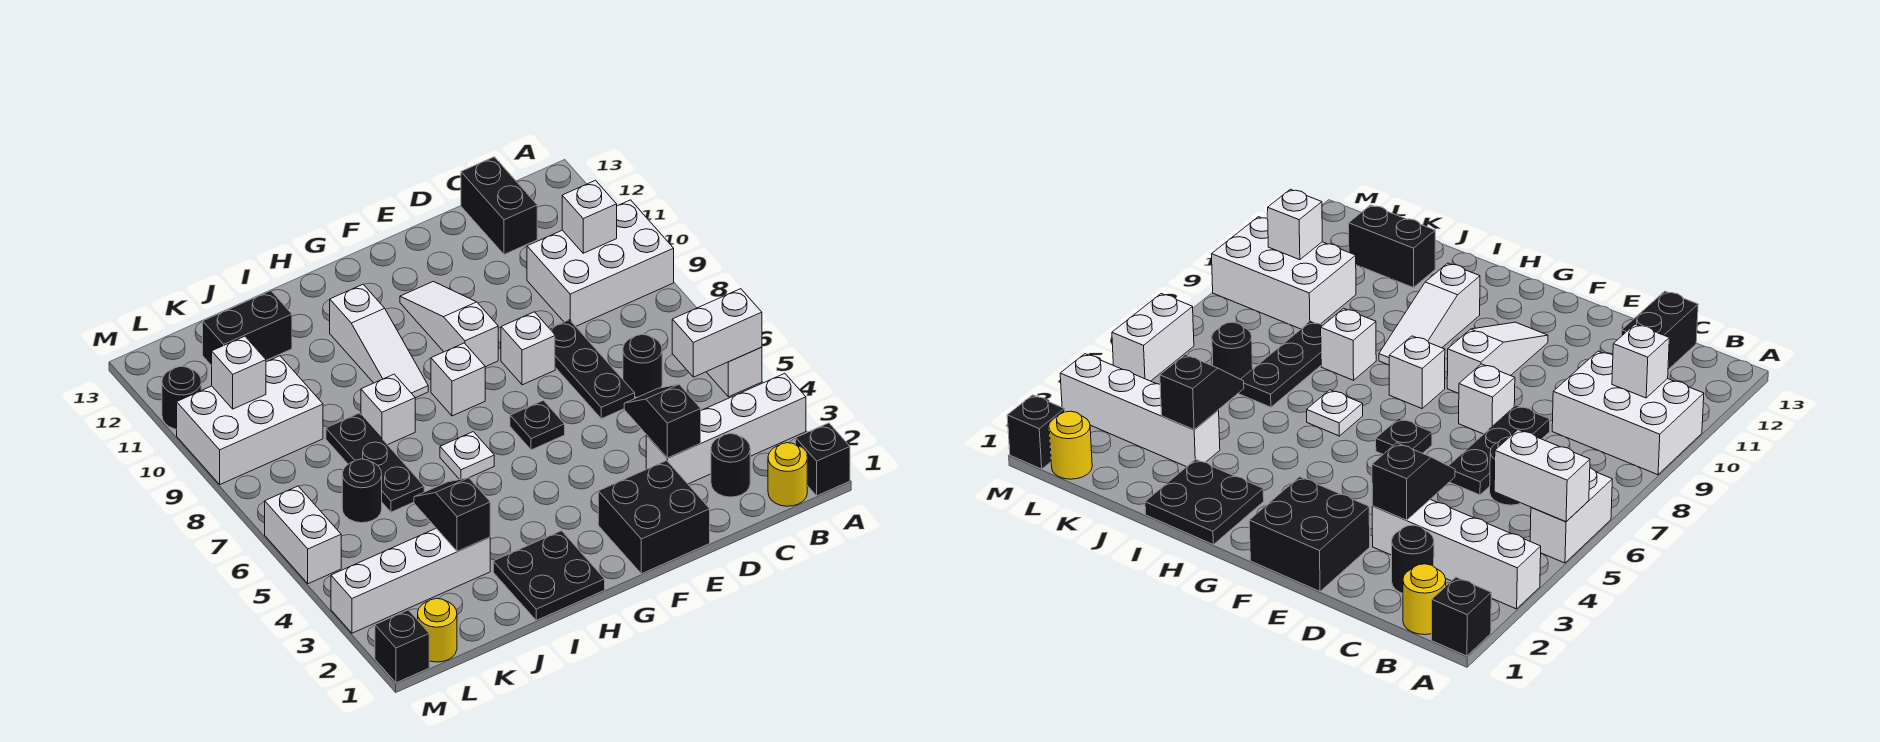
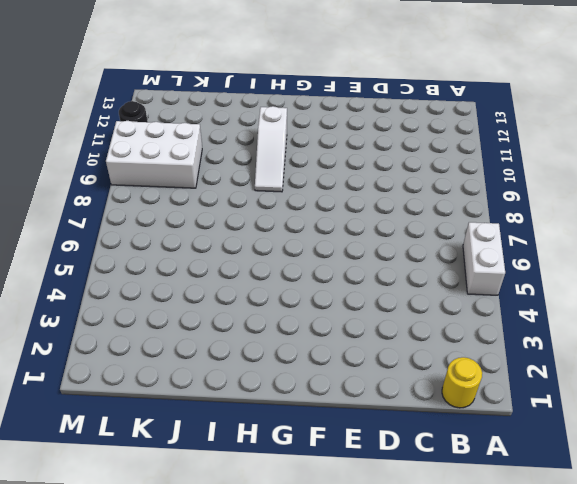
none -> black brick A1 level 1
none -> white brick A3:D3 level 1
none -> white brick A9:C10 level 1
none -> black round brick C2 level 1

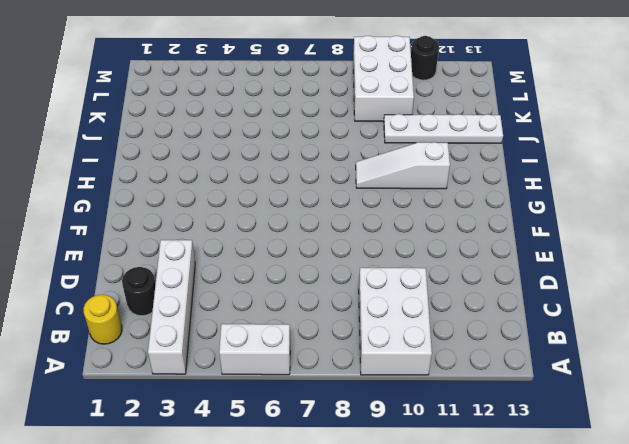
white plate J10:J13 level 1 -> black brick J12:K12 level 1
none -> black brick A1 level 1
none -> black round brick C6 level 1
none -> black brick C12:C13 level 1
none -> black plate D6:D8 level 1

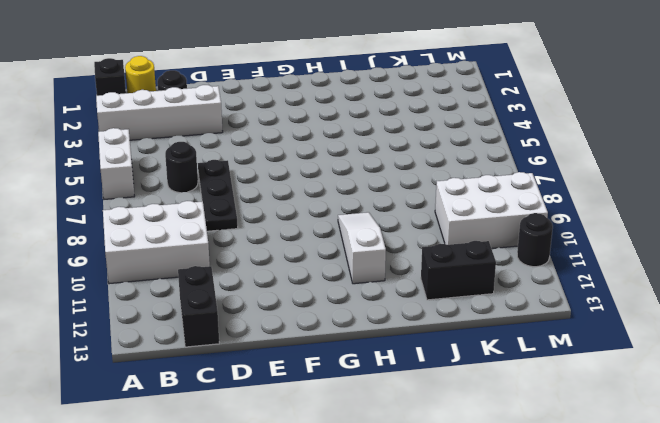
none -> black brick E1:F2 level 1
none -> white brick E8 level 1
none -> black plate F6 level 1
none -> white slope F9:F11 level 1 top 9

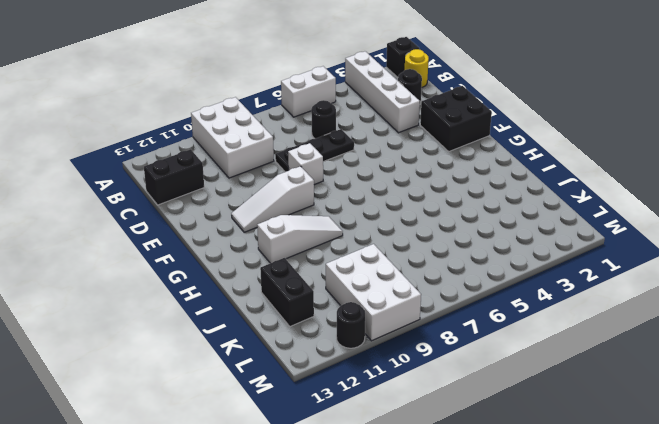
none -> black plate F6 level 1
none -> white brick G8 level 1
none -> black plate H1:I2 level 1
none -> white plate H6 level 1

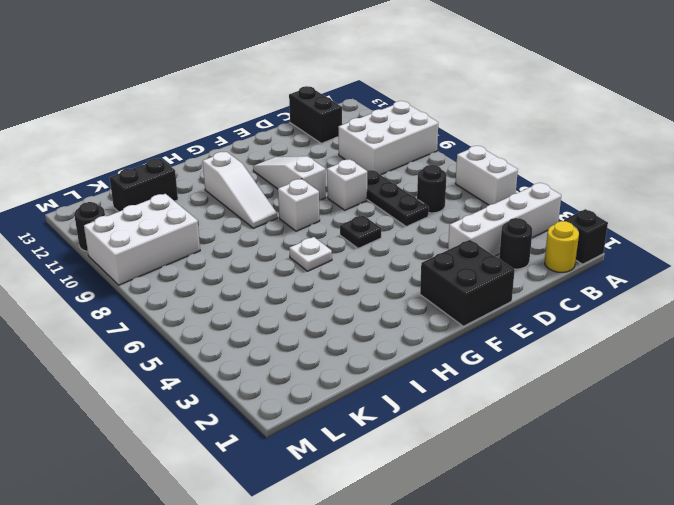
none -> black plate H1:I2 level 1
none -> white brick I8 level 1
none -> white brick J3:M3 level 1
none -> black plate J6:J8 level 1

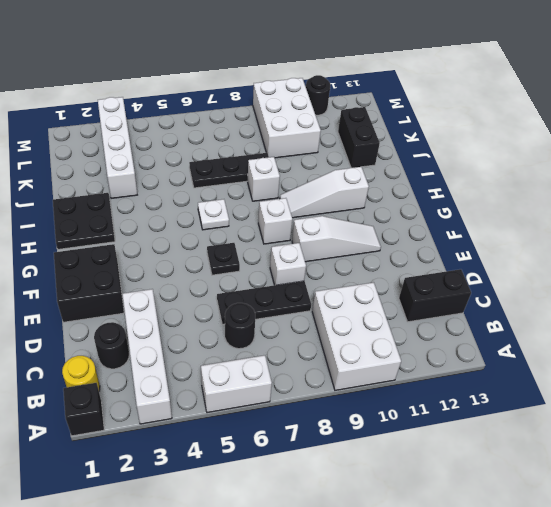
none -> black round brick K6 level 1
none -> yellow round brick L1 level 1
none -> black brick M1 level 1
none -> white brick M5:M6 level 1

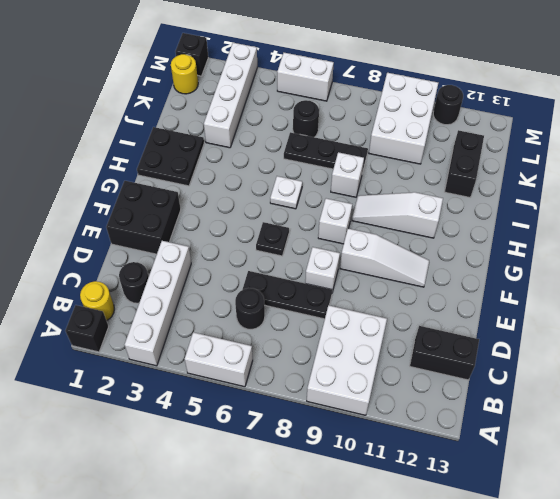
none -> white brick A5:B5 level 2
none -> white brick B10 level 2
none -> black slope D3:D4 level 2 top 3
none -> black slope J3:J4 level 2 top 3

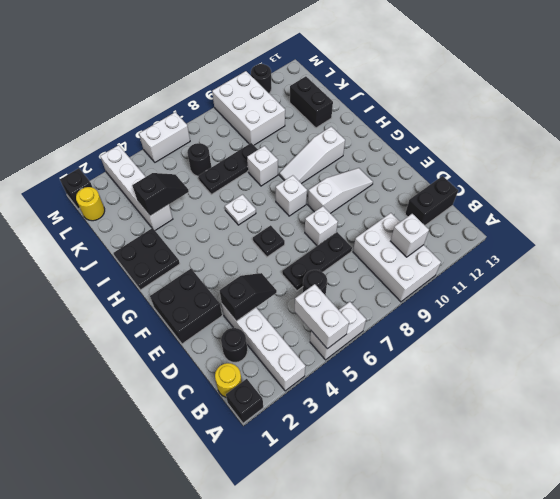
none -> white brick L10 level 2

